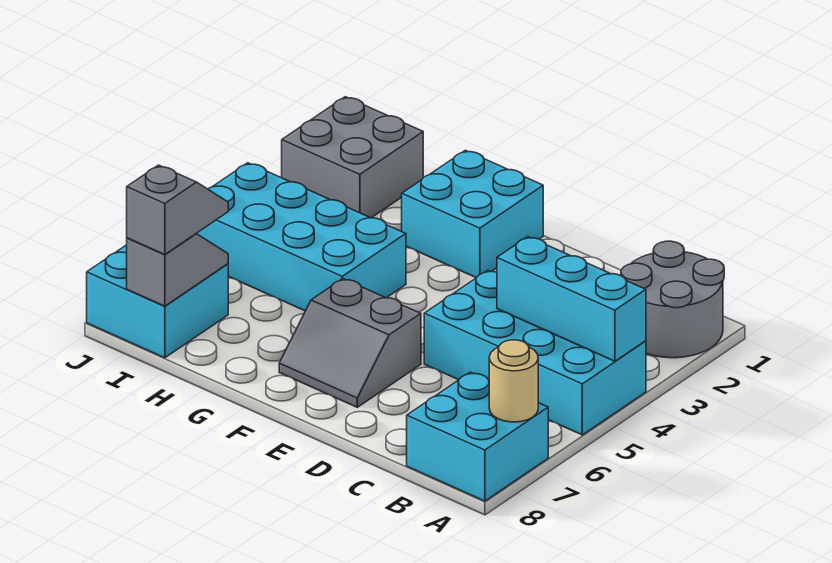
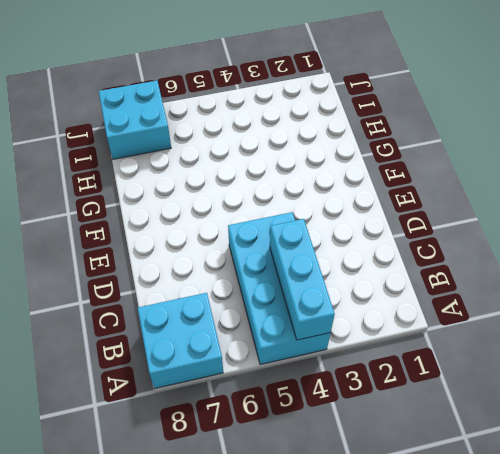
none -> grey round brick A1:B2 level 1
none -> grey slope E6:F7 level 1 top 6
none -> cyan brick F1:G2 level 1

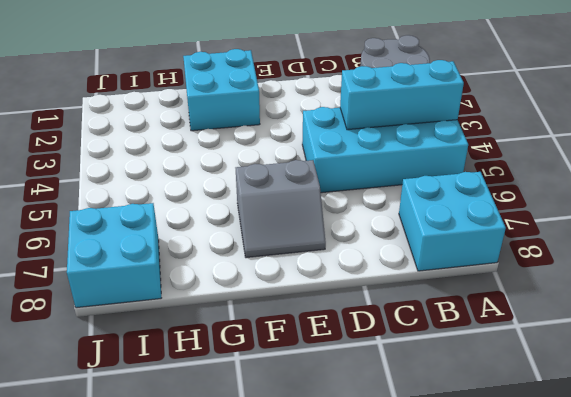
none -> cyan brick G4:J5 level 1
none -> grey brick I1:J2 level 1
none -> tan round brick A7 level 2

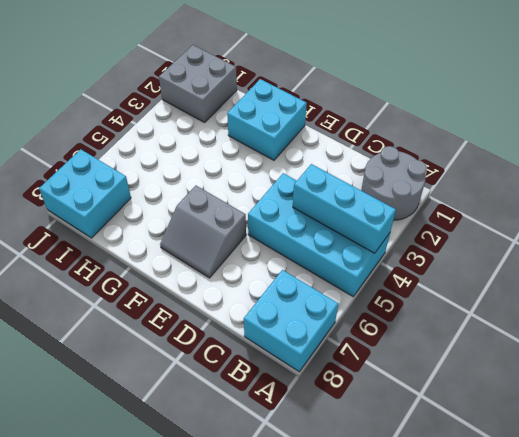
none -> cyan brick G4:J5 level 1
none -> tan round brick A7 level 2
none -> grey slope I7:I8 level 2 top 8

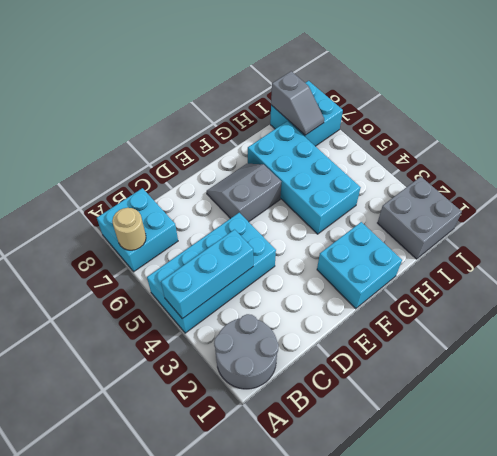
cyan brick G4:H7 level 1 -> cyan brick G4:J5 level 1
none -> grey slope I7:I8 level 3 top 8

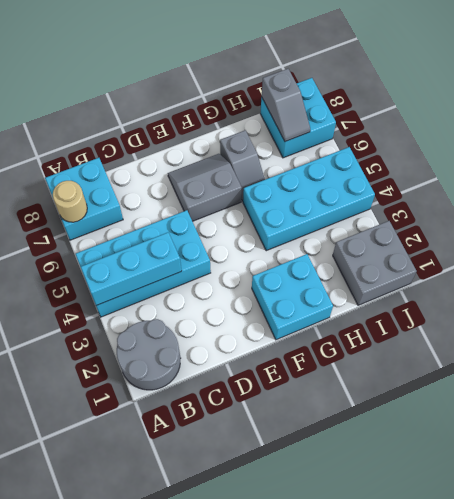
grey slope G6:G7 level 1 top 7 -> grey slope I7:I8 level 3 top 8

